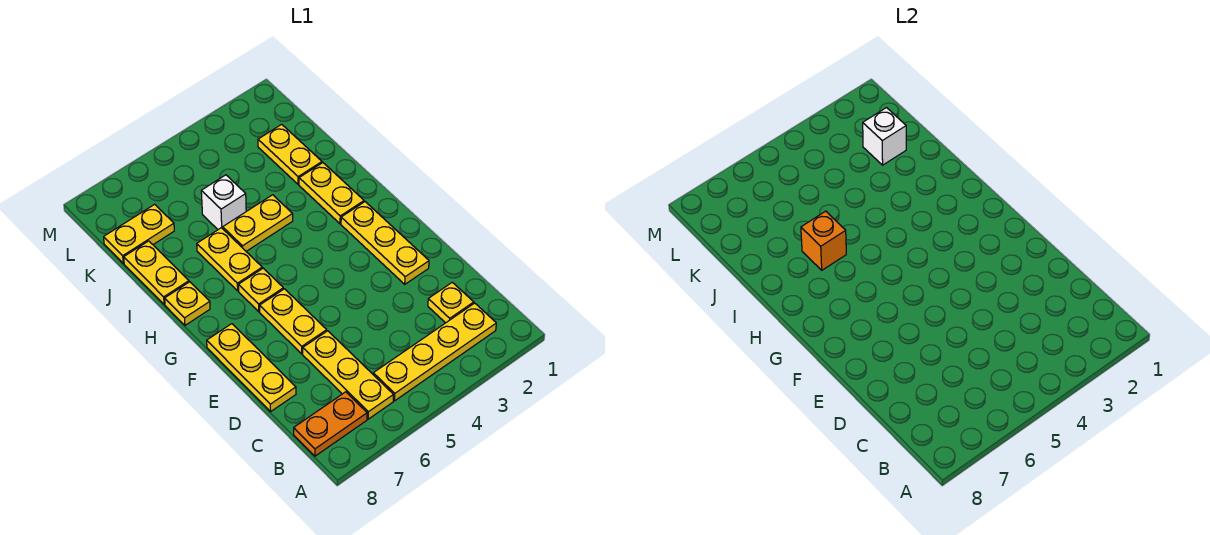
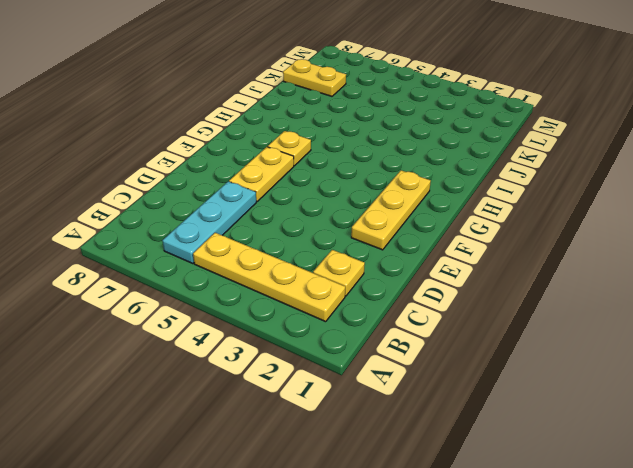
cyan plate B6:D6 level 1 -> yellow plate B6:D6 level 1
none -> orange plate B7:B8 level 1
none -> yellow plate D8:F8 level 1
none -> yellow plate H2:I2 level 1

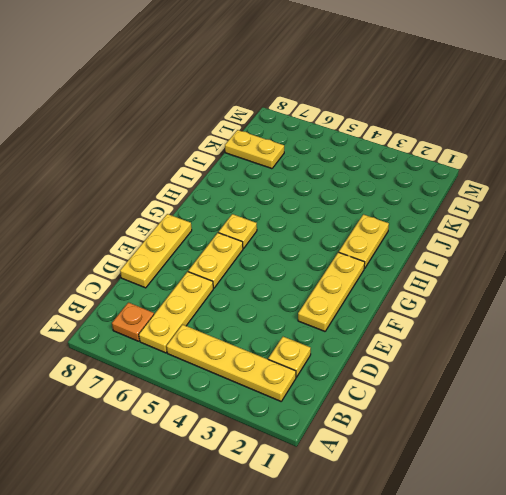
orange plate B7 level 1 -> orange plate B7:B8 level 1
none -> yellow plate H6:I6 level 1
none -> yellow plate H8 level 1
none -> yellow plate I4:I5 level 1

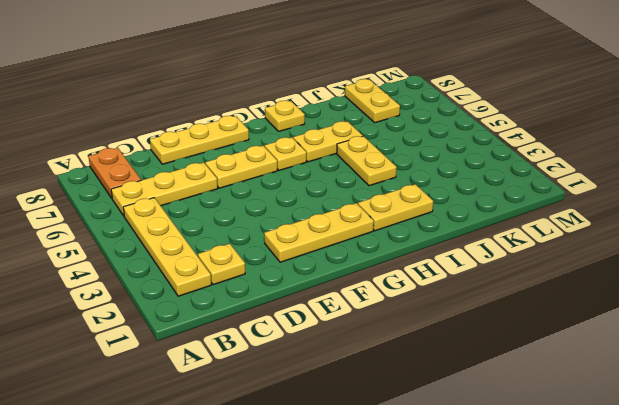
none -> yellow plate I8:J8 level 1
none -> yellow plate J2:K2 level 1
none -> white brick J5 level 1

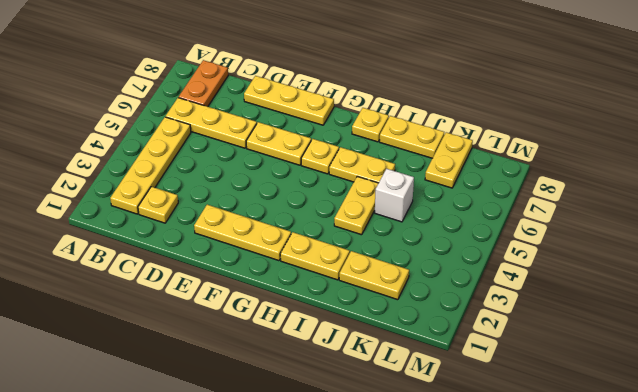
none -> orange brick I6 level 2
none -> white brick K2 level 2

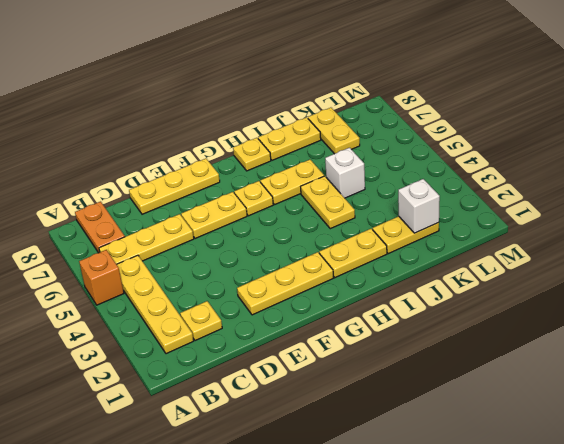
orange brick A5 level 1 -> orange brick I6 level 2

